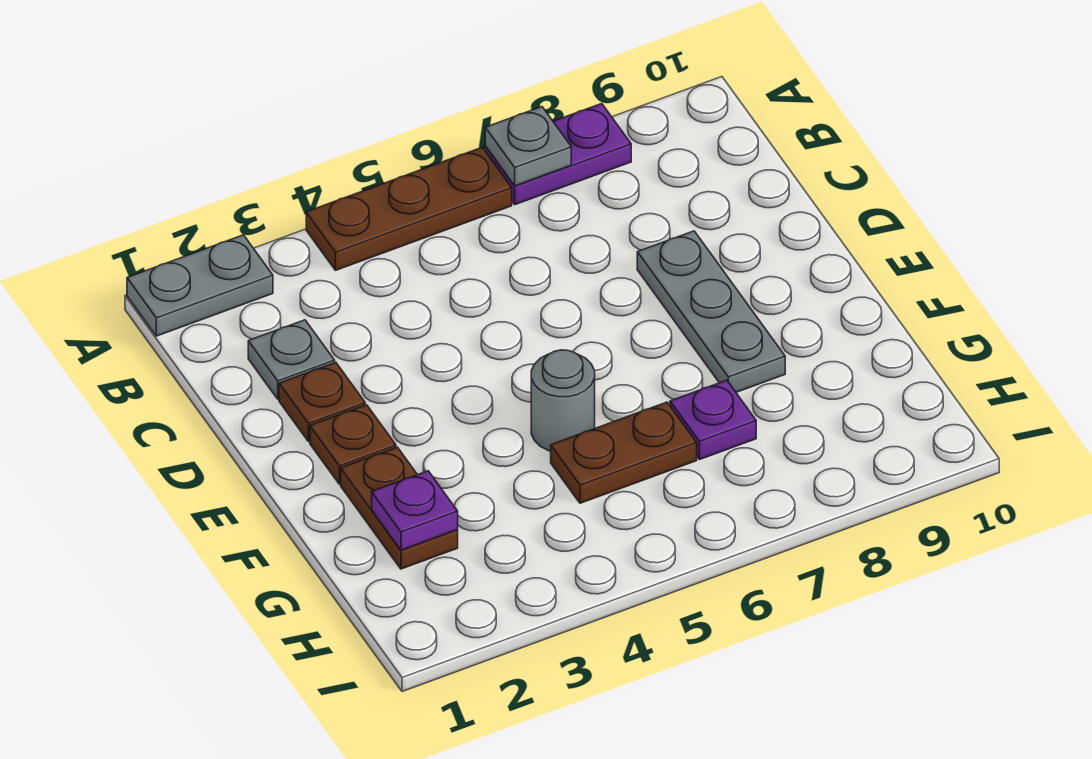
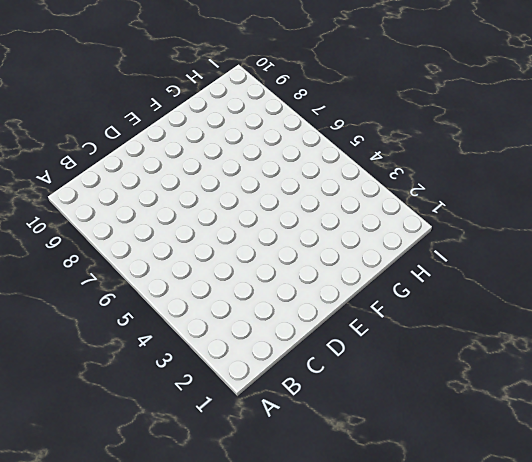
none -> grey plate A1:A2 level 1
none -> brown plate A4:A6 level 1
none -> purple plate A7:A8 level 1

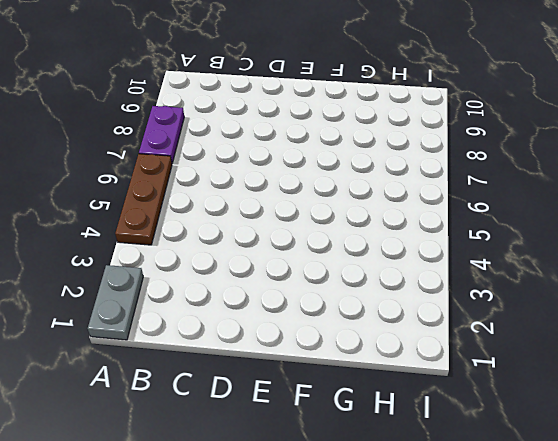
none -> grey plate C2 level 1
none -> brown plate D2 level 1
none -> grey plate D8:F8 level 1

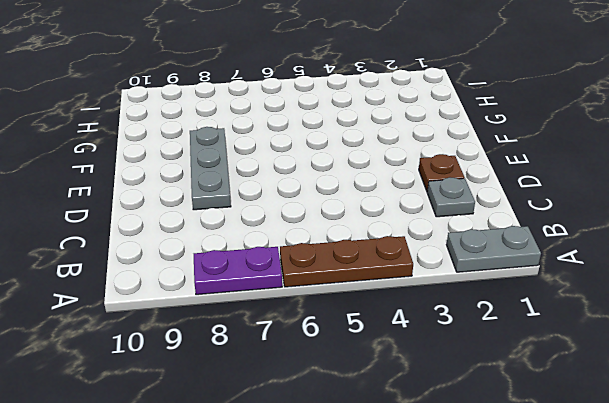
none -> brown plate E2 level 1
none -> brown plate F2:G2 level 1
none -> grey round brick F5 level 1

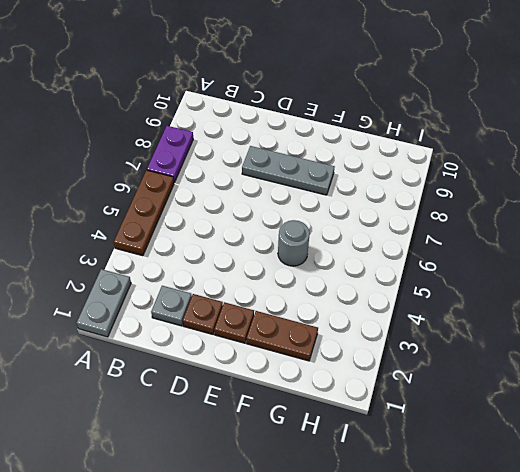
none -> brown plate G5:G6 level 1
none -> purple plate G7 level 1
none -> grey plate A7 level 2

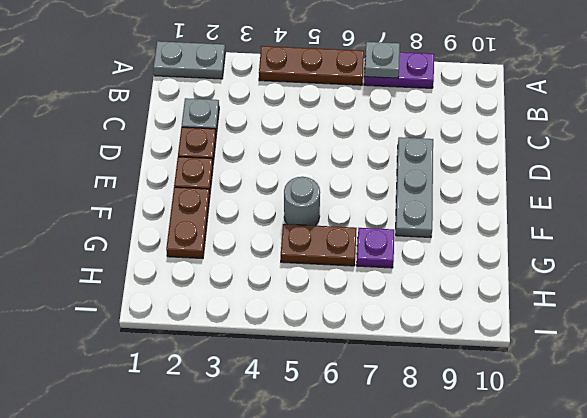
none -> purple plate G2 level 2

